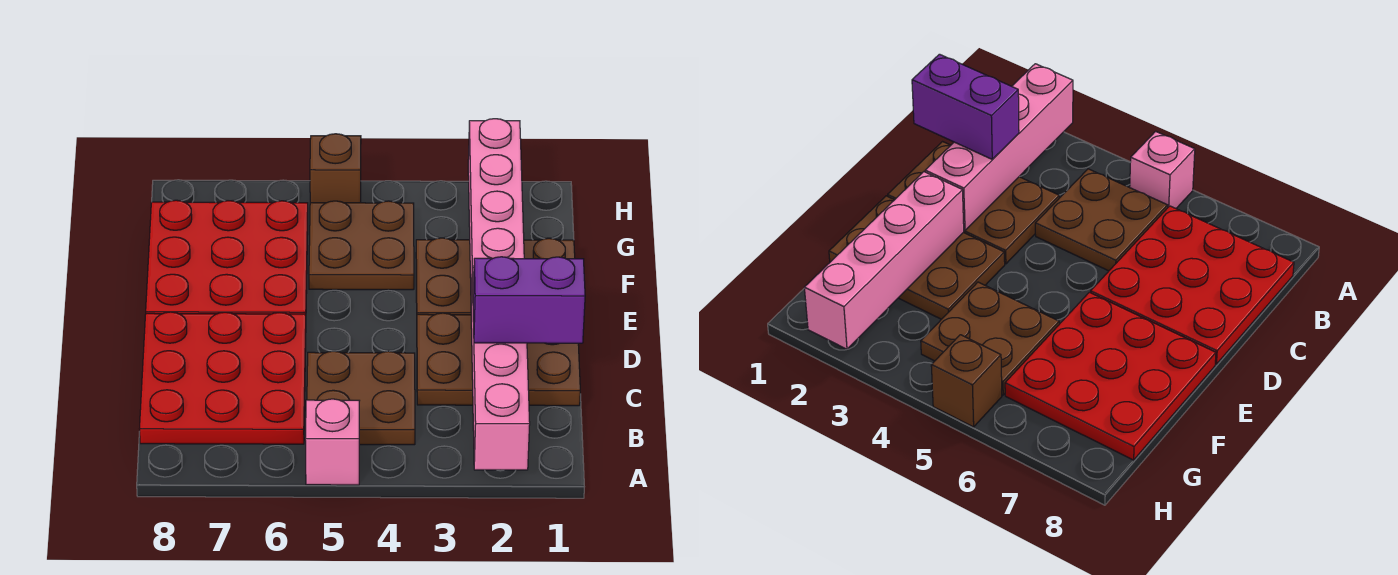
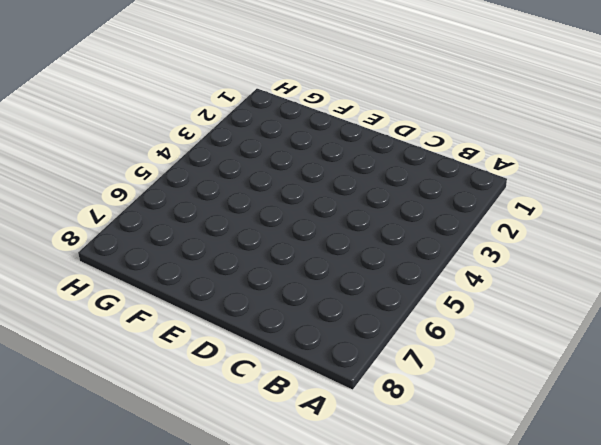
none -> pink brick A5 level 1
none -> brown plate B4:C5 level 1

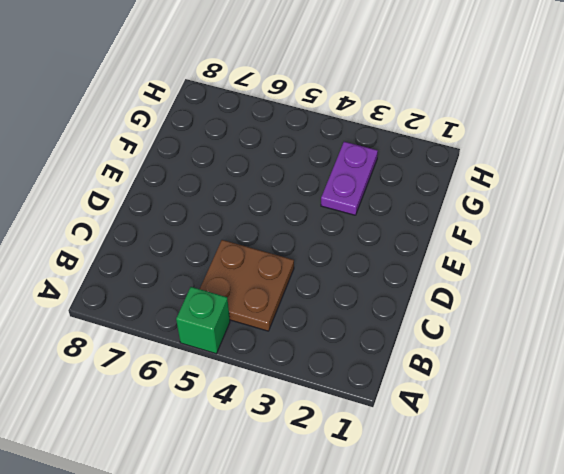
green brick A5 level 1 -> pink brick A5 level 1
purple plate F3:G3 level 1 -> brown plate E1:F3 level 1
none -> red plate B6:D8 level 1
none -> brown plate C1:D3 level 1

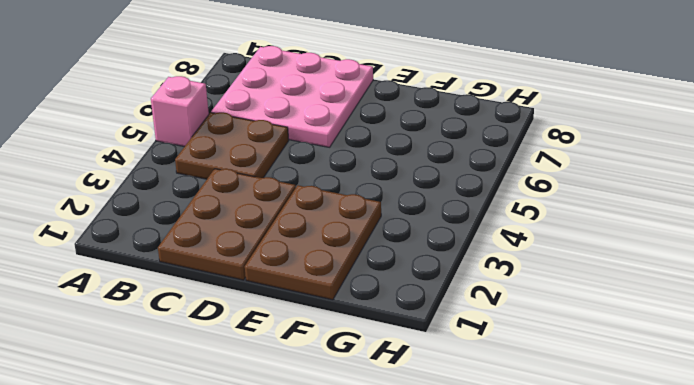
pink plate B6:D8 level 1 -> red plate B6:D8 level 1
none -> red plate E6:G8 level 1
none -> brown plate F4:G5 level 1

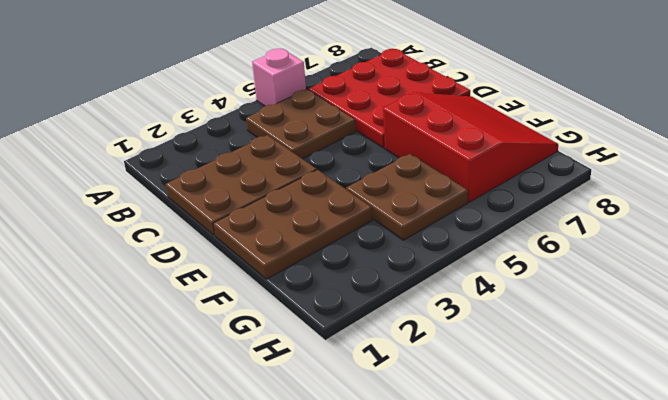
red slope E6:G8 level 1 top 6 -> red plate E6:G8 level 1
none -> brown brick H5 level 1
none -> pink brick A2:D2 level 2

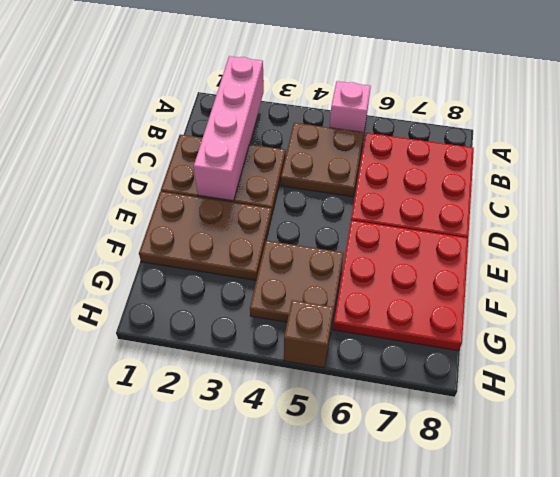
none -> pink brick E2:H2 level 2
none -> purple brick C1:C2 level 3

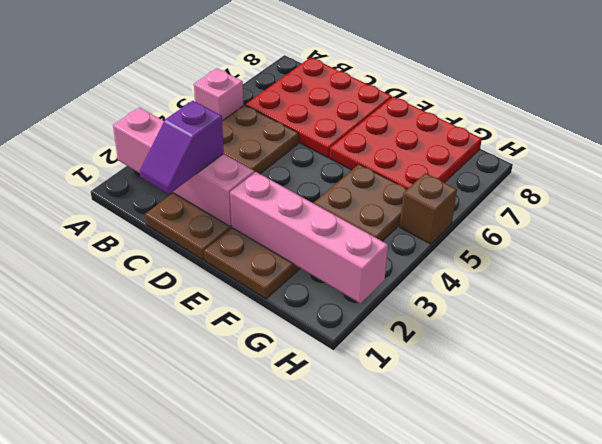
purple slope C1:C2 level 3 top 2 -> purple brick C1:C2 level 3

